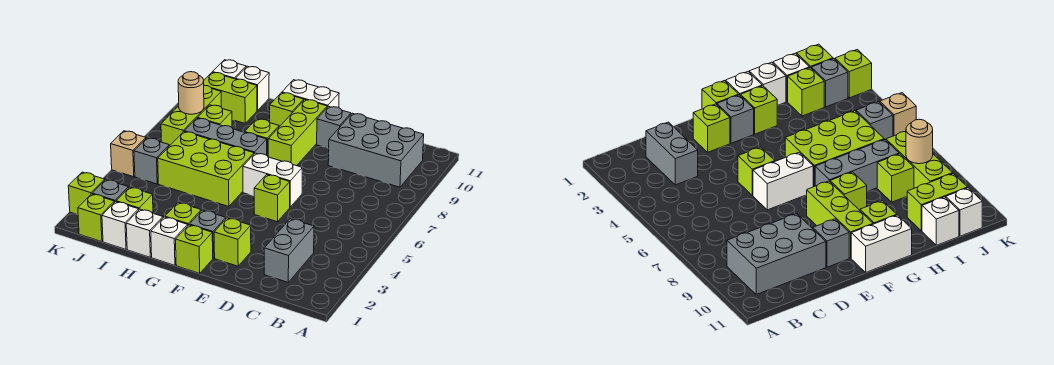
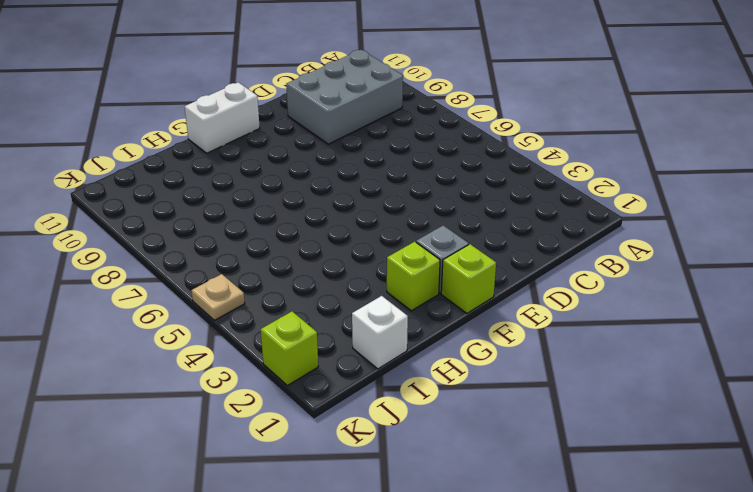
tan plate K5 level 1 -> tan brick K5 level 1
none -> grey brick C2:C3 level 1
none -> lime brick E2 level 1
none -> lime brick E5 level 1
none -> white brick E6:F6 level 1

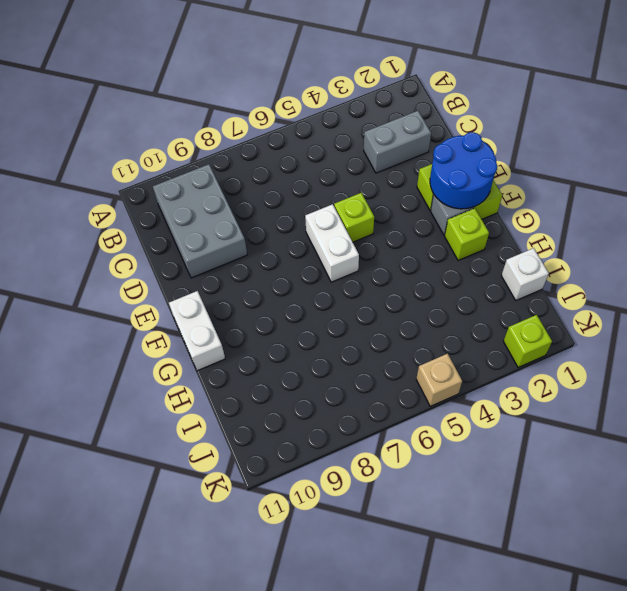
blue round brick E1:F2 level 2 -> none
none -> grey brick E10 level 1
none -> lime brick F8:F10 level 1
none -> white brick G1 level 1
none -> lime brick G5:I6 level 1

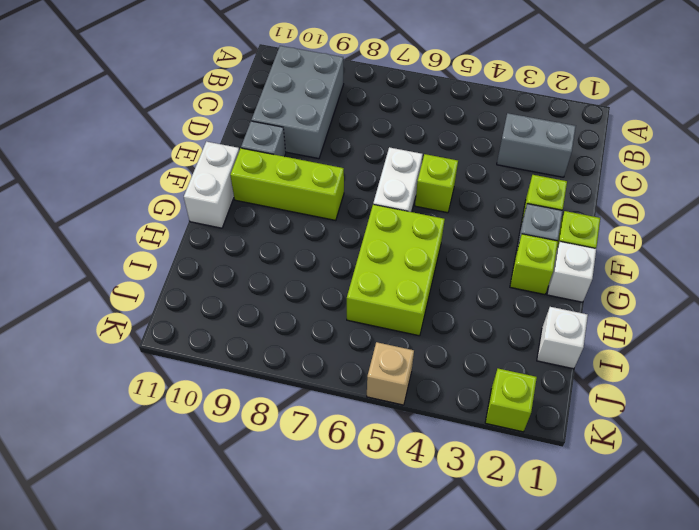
none -> grey brick G7:I7 level 1
none -> lime brick G8 level 1
none -> lime brick G10 level 1
none -> white brick H1 level 1

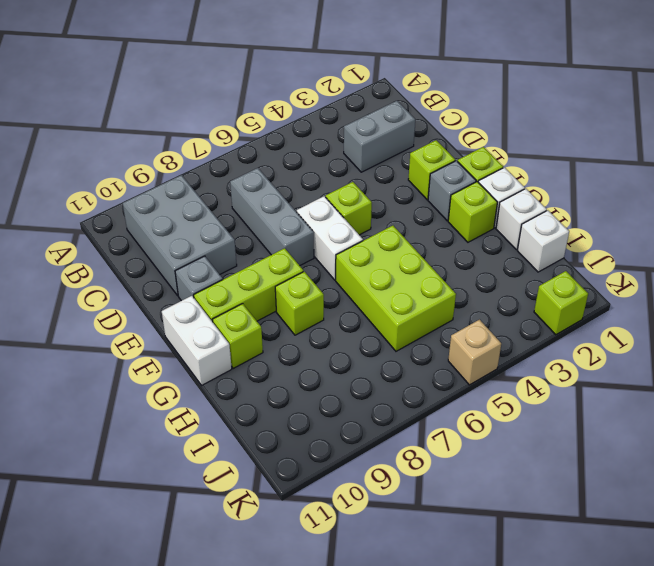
grey brick C7:E7 level 1 -> grey brick G7:I7 level 1
none -> lime brick I2 level 1
none -> lime brick I8 level 1
none -> lime brick I10:J10 level 1
none -> white brick I11 level 1

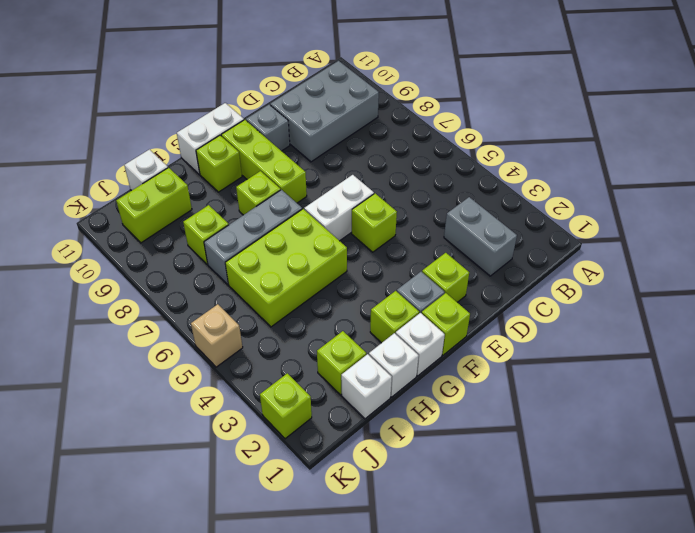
none -> lime brick J1 level 1
none -> grey brick J2 level 1
none -> grey brick J5 level 1
none -> lime brick J7:J9 level 1

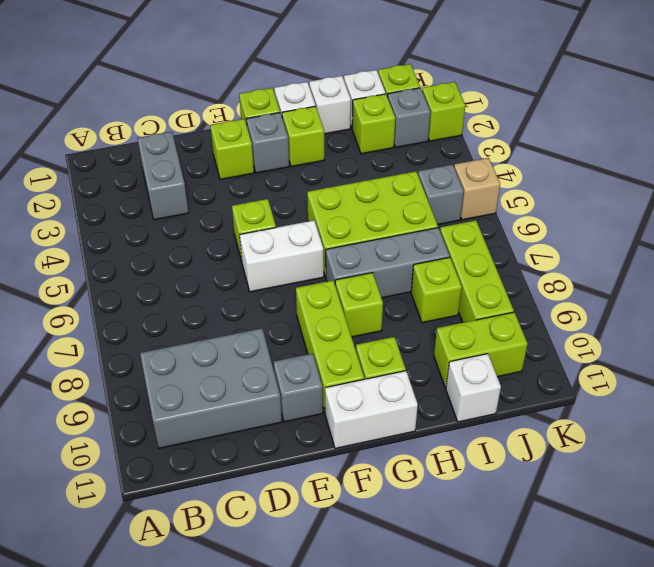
none -> white brick J11 level 1
none -> tan round brick J8 level 2

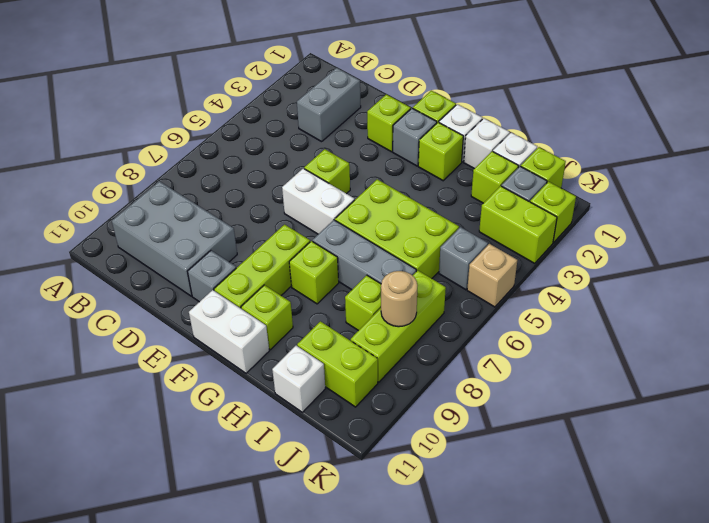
lime brick J3:K3 level 1 -> none
none -> white brick J11 level 1

